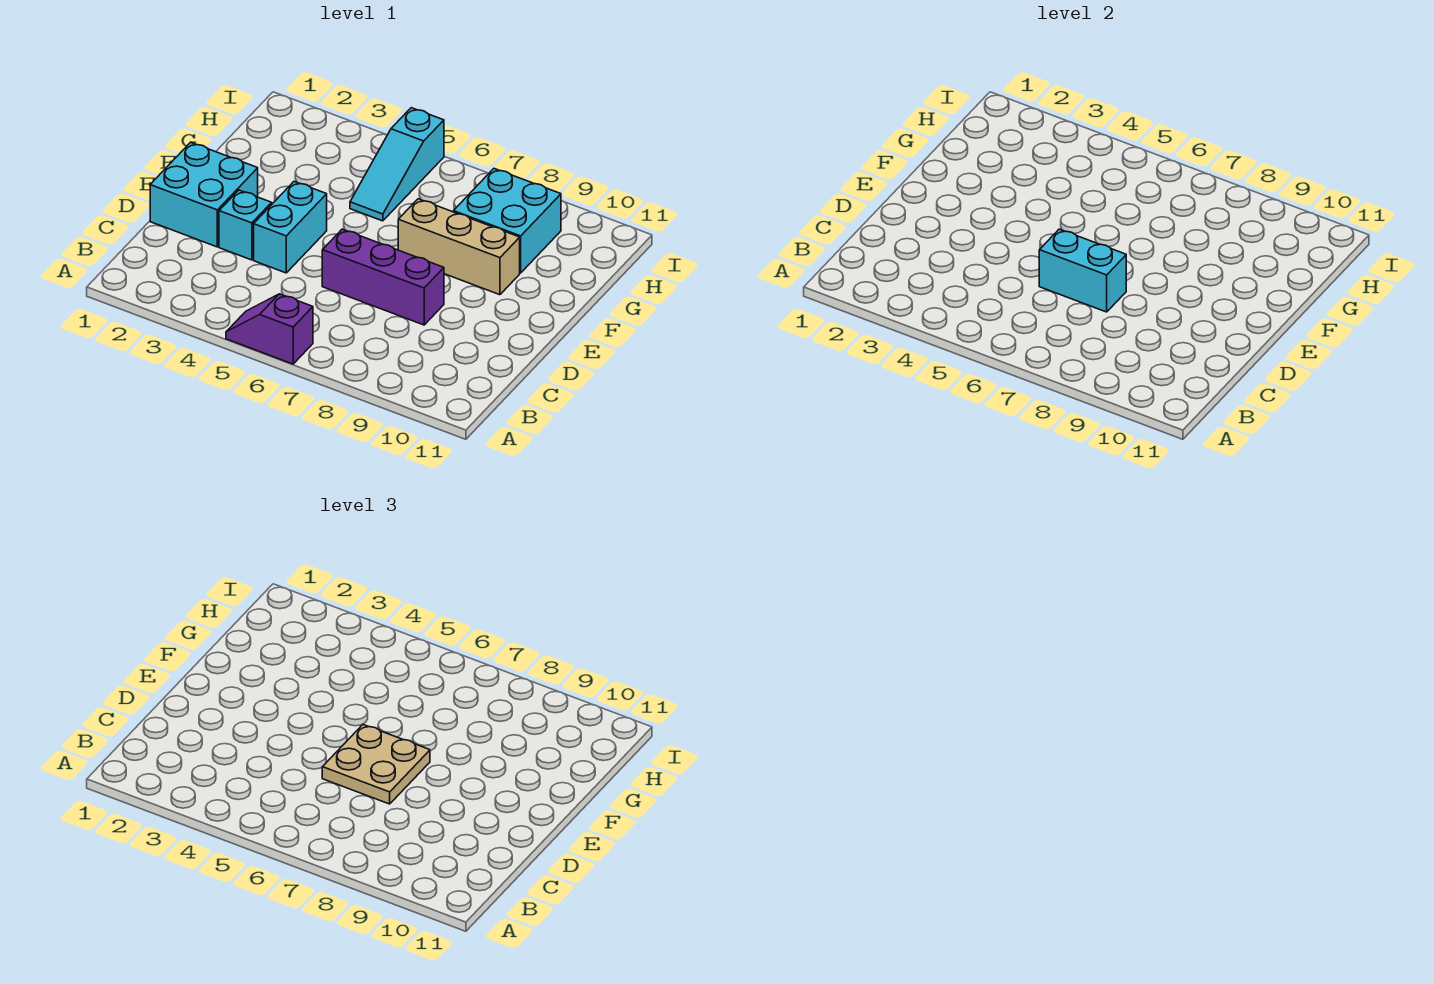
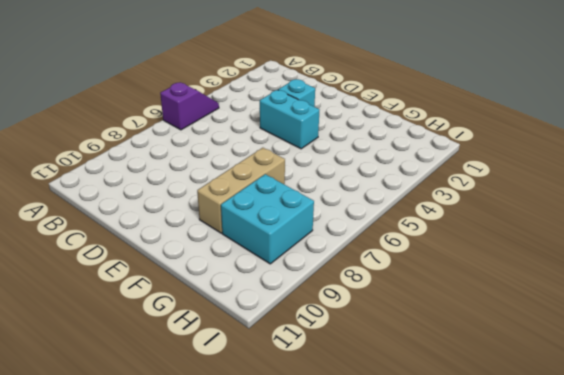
none -> cyan brick D1:E2 level 1
none -> purple brick D6:D8 level 1

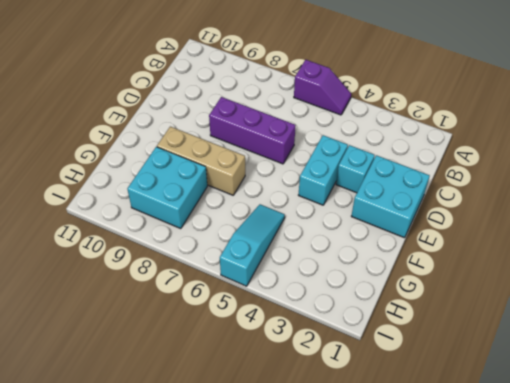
none -> cyan brick D6:D7 level 2
none -> tan plate D6:E7 level 3

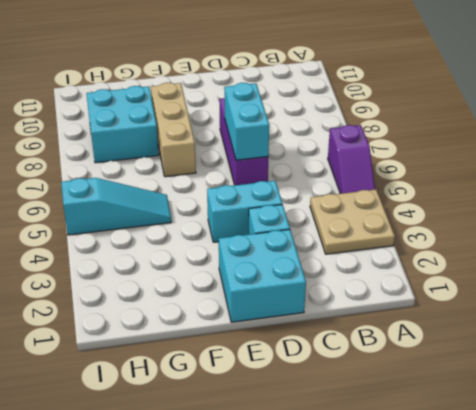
tan plate A3:B4 level 1 -> tan plate D6:E7 level 3

